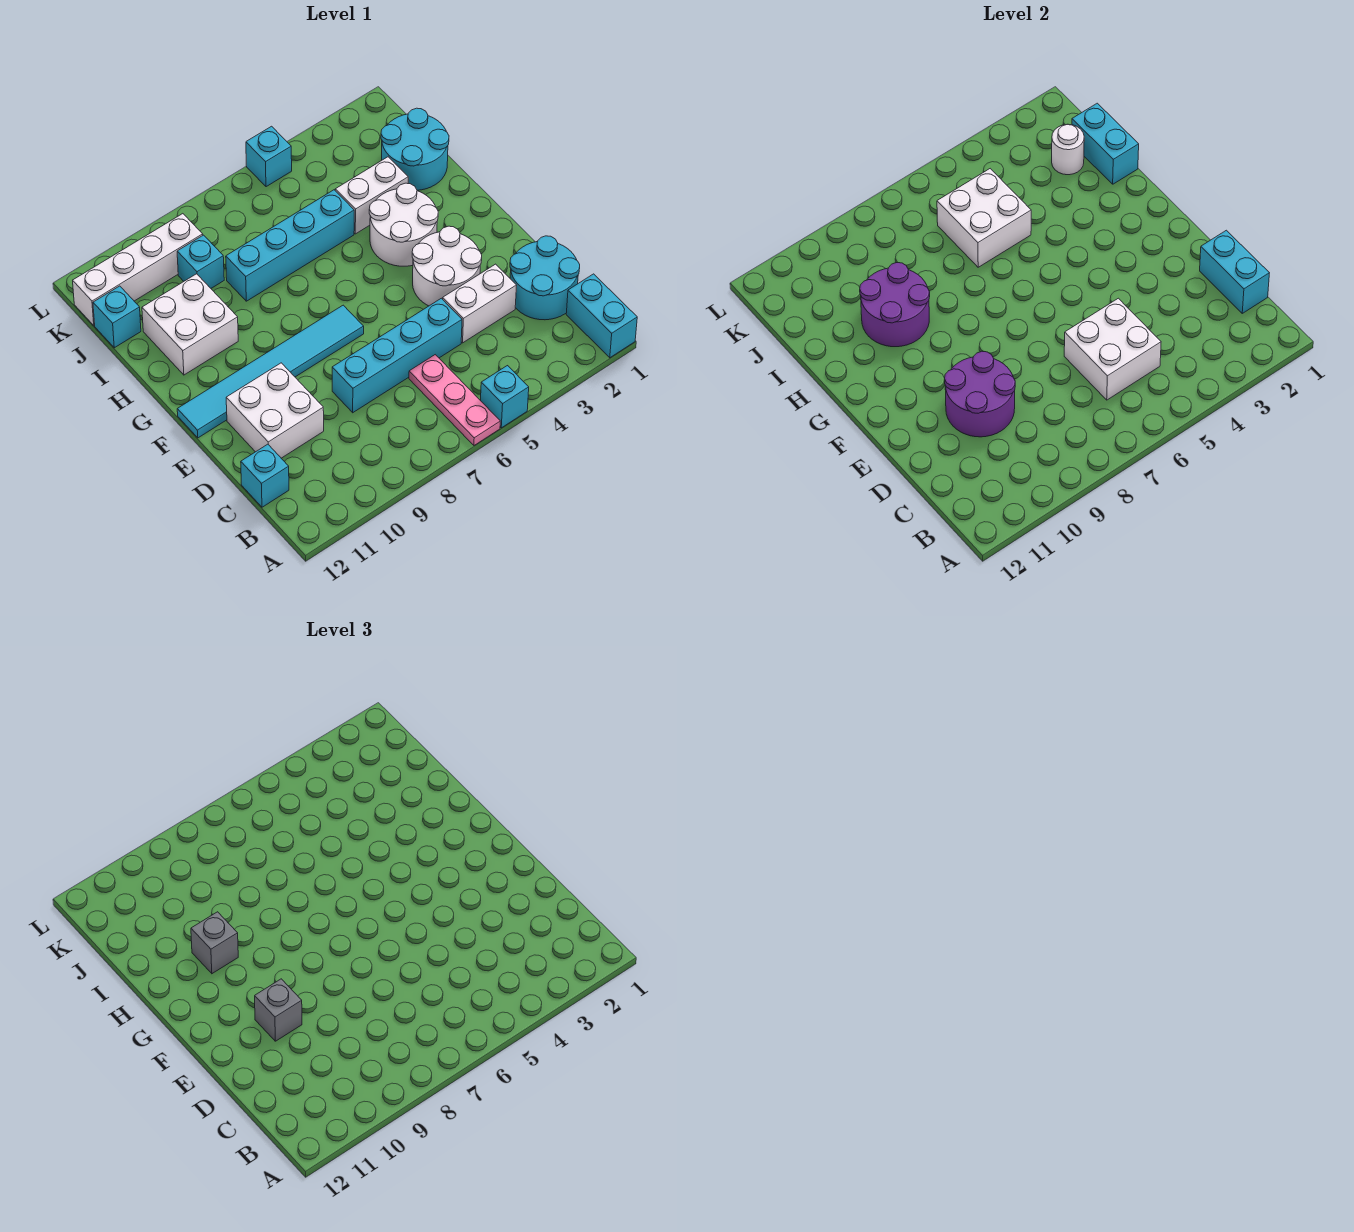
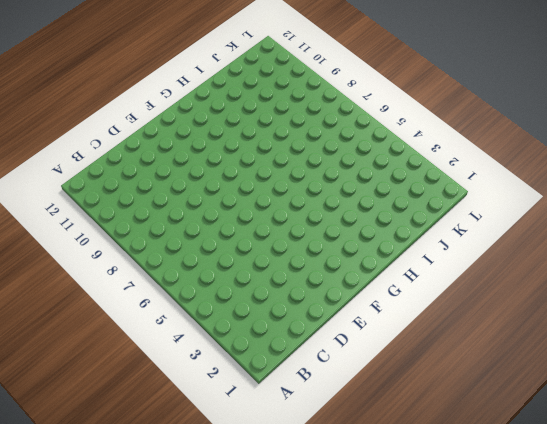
none -> cyan brick A1:B1 level 1
none -> cyan brick A5 level 1
none -> pink plate A6:C6 level 1

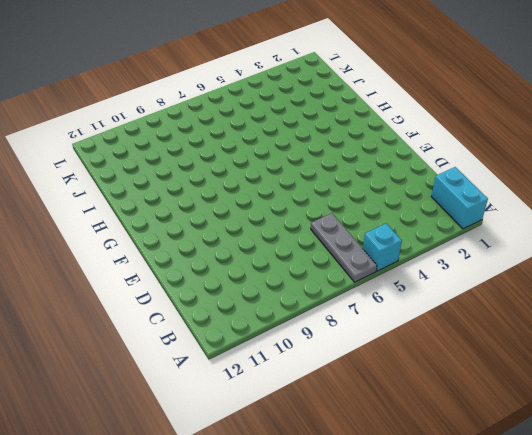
grey plate A6:C6 level 1 -> pink plate A6:C6 level 1
none -> cyan round brick C1:D2 level 1
none -> cyan brick C12 level 1
none -> white brick D3:D4 level 1

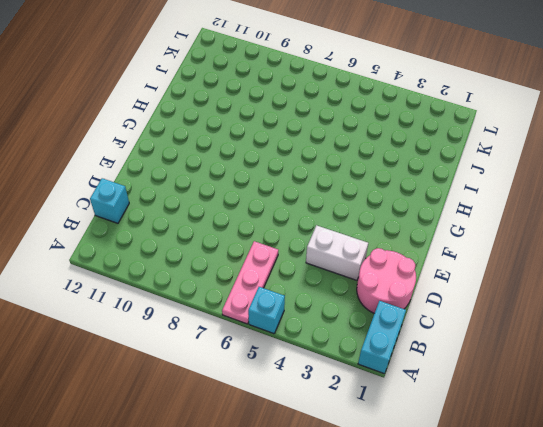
pink round brick C1:D2 level 1 -> cyan round brick C1:D2 level 1
none -> cyan brick D5:D8 level 1
none -> white brick D10:E11 level 1
none -> white round brick E3:F4 level 1

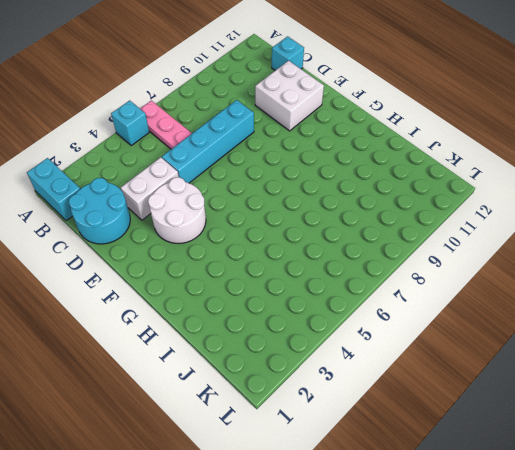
none -> cyan tile F7:F12 level 1
none -> white round brick G3:H4 level 1
none -> white brick H10:I11 level 1

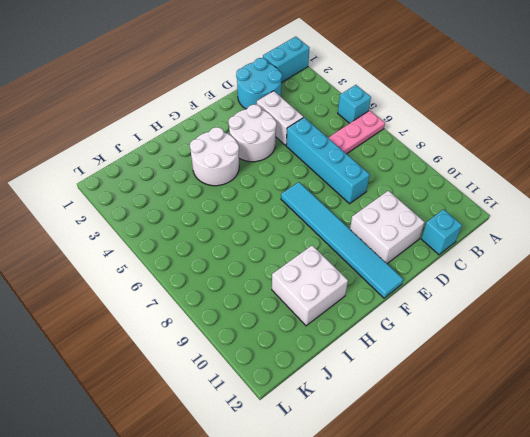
none -> cyan round brick I1:J2 level 1
none -> white brick I3:I4 level 1
none -> cyan brick I5:I8 level 1

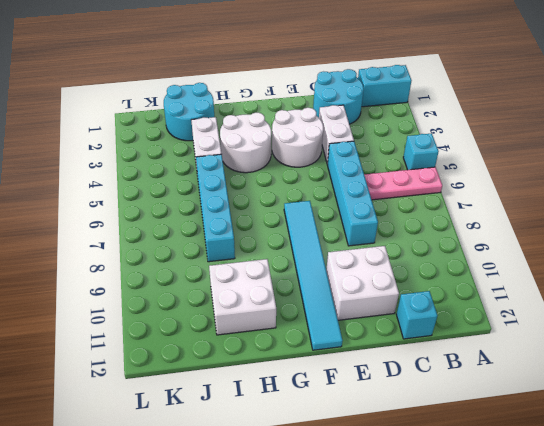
none -> cyan brick J9 level 1
none -> cyan brick J12 level 1
none -> white brick K9:K12 level 1

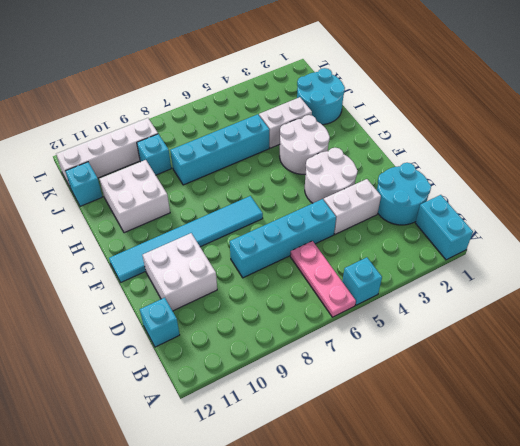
none -> cyan brick L5 level 1
none -> cyan brick C1:D1 level 2
none -> white brick C5:D6 level 2

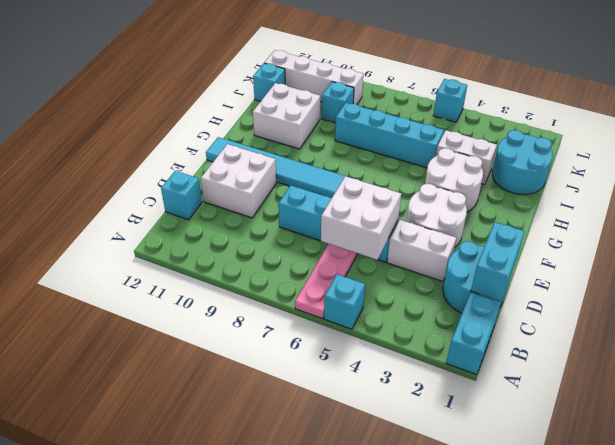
none -> purple round brick D9:E10 level 2
none -> purple round brick H9:I10 level 2
none -> cyan brick I1:J1 level 2

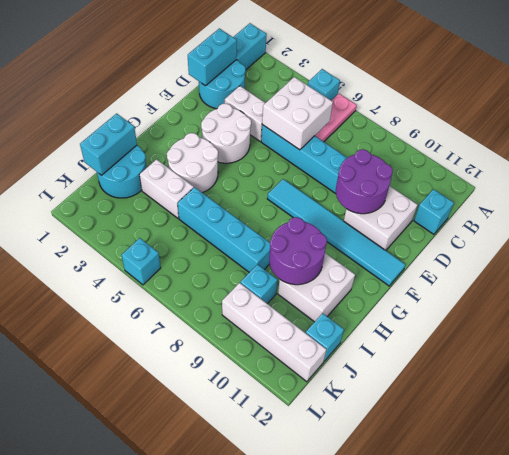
none -> white brick I5:J6 level 2
none -> white round brick J2 level 2
none -> grey brick E10 level 3

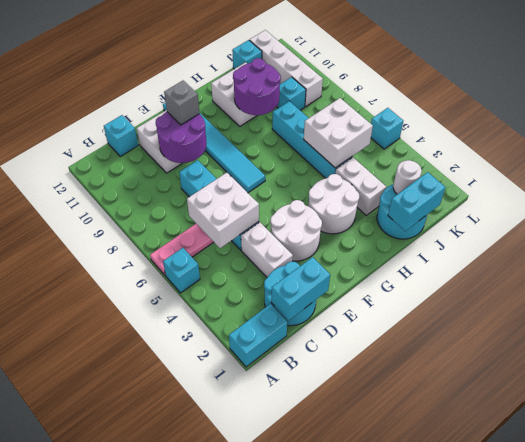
none -> grey brick H10 level 3

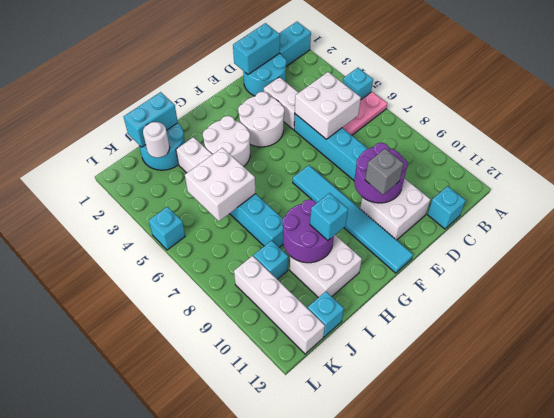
cyan brick H10 level 3 -> grey brick H10 level 3

